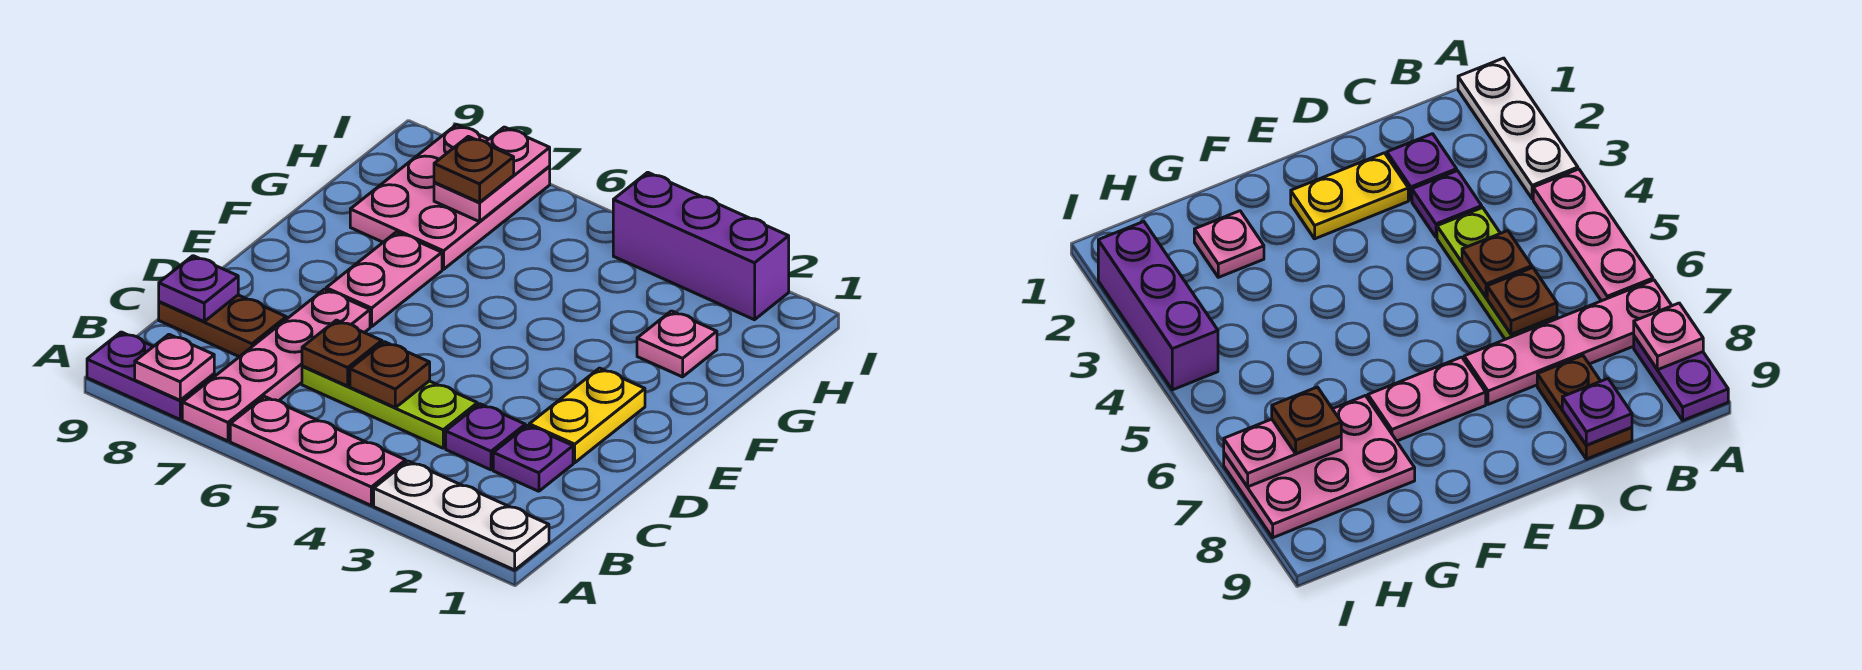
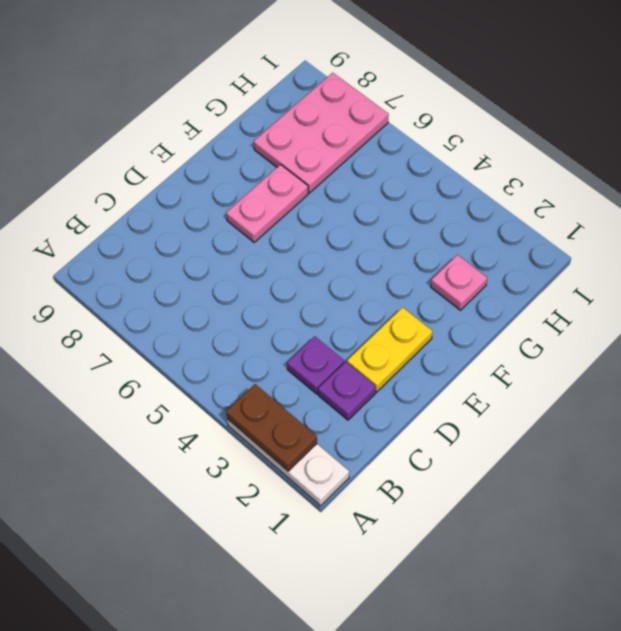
brown plate A2:A3 level 2 -> brown plate C8:C9 level 1
none -> pink plate A4:A6 level 1
none -> pink plate A7:D7 level 1
none -> purple plate A8:A9 level 1

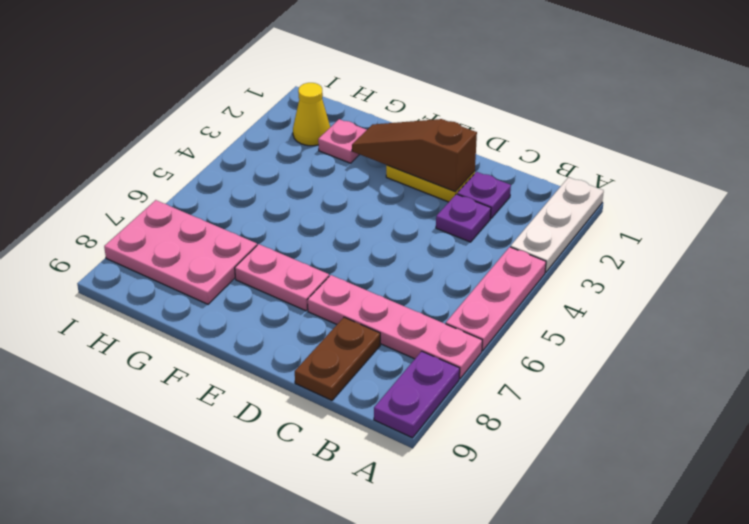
brown slope D2:F2 level 2 top D -> none
yellow cone H2 level 1 -> none
none -> lime plate C4:C6 level 1
none -> purple brick I2:I4 level 1
none -> pink plate A8 level 2

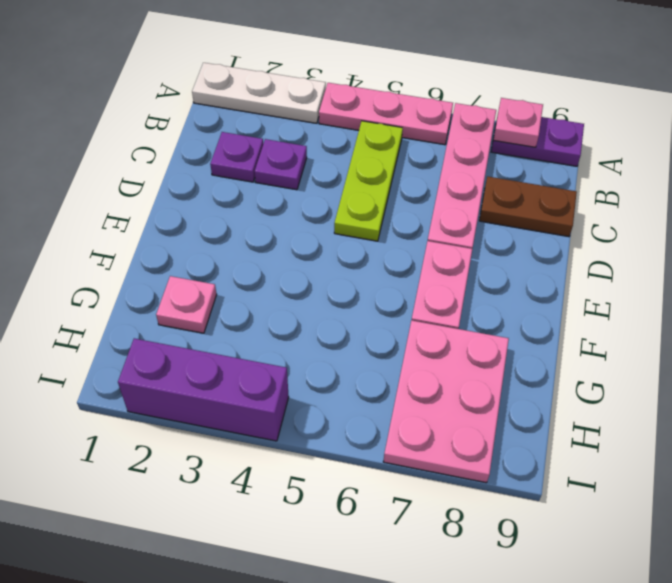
lime plate B5:D5 level 1 -> lime plate C4:C6 level 1
none -> yellow plate D2:E2 level 1
none -> brown plate C5 level 2
none -> brown plate C6 level 2

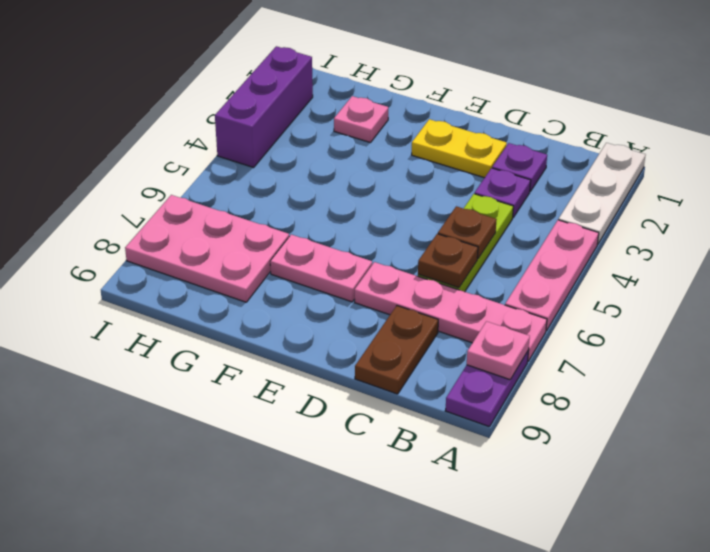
none -> purple plate C9 level 2
none -> pink plate H7:I7 level 2
none -> brown plate H7 level 3

